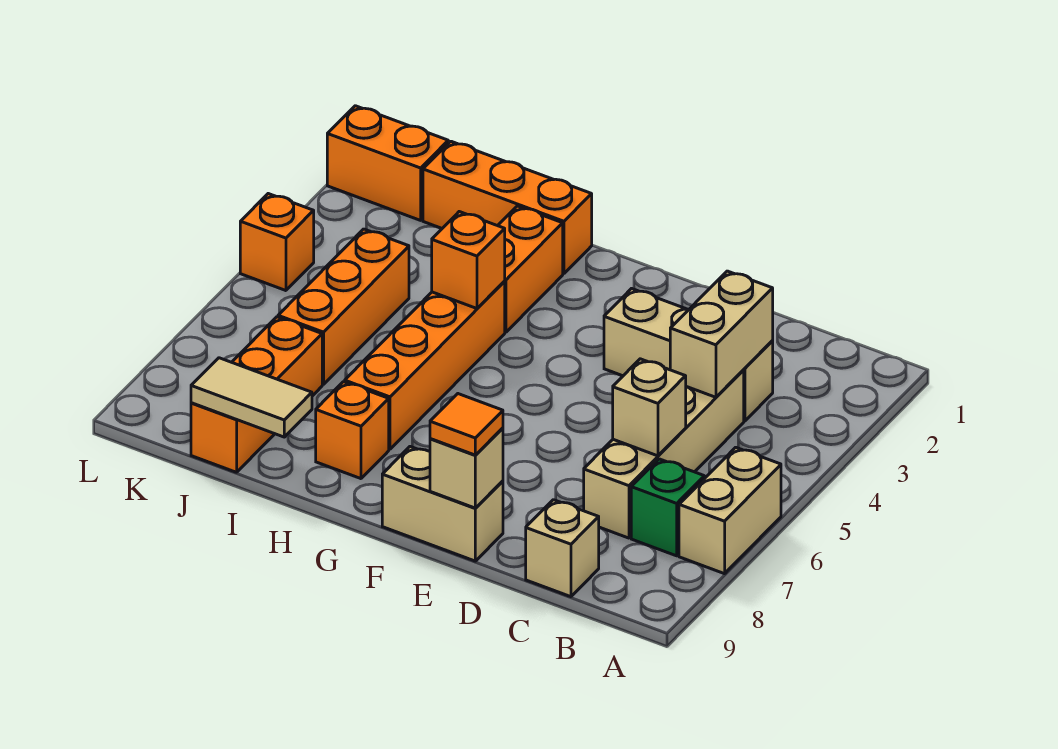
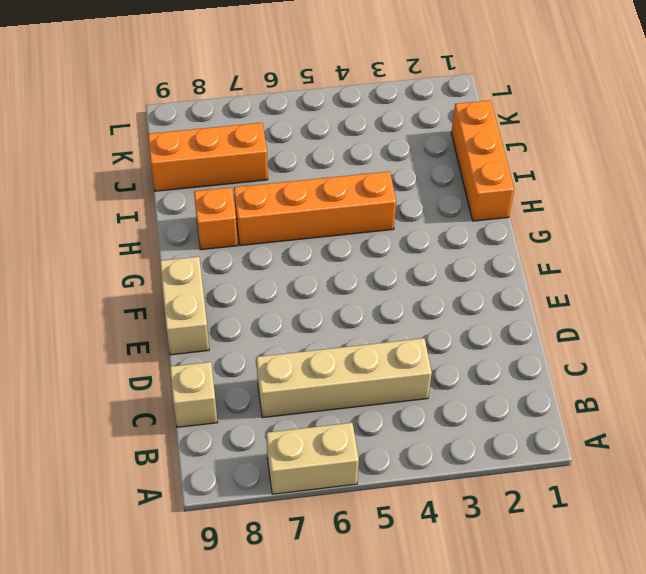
none -> green brick B7 level 1
none -> tan brick C3:E3 level 1
none -> orange brick H2:H3 level 1

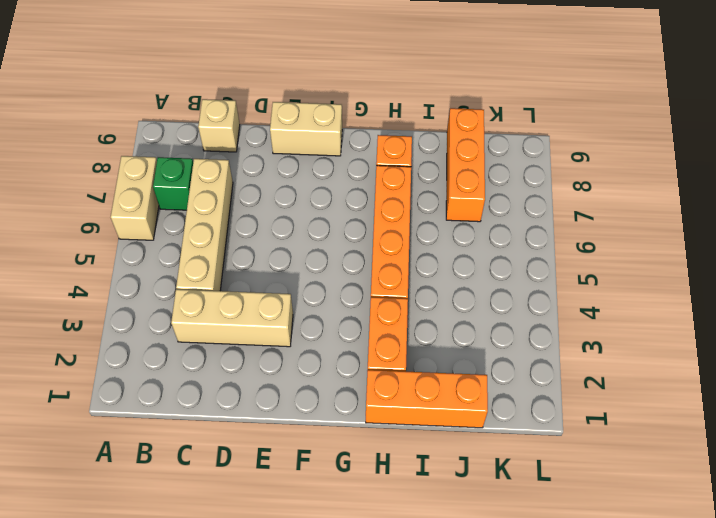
none -> orange brick J4:J6 level 1
none -> orange brick K1:L1 level 1
none -> orange brick L4 level 1

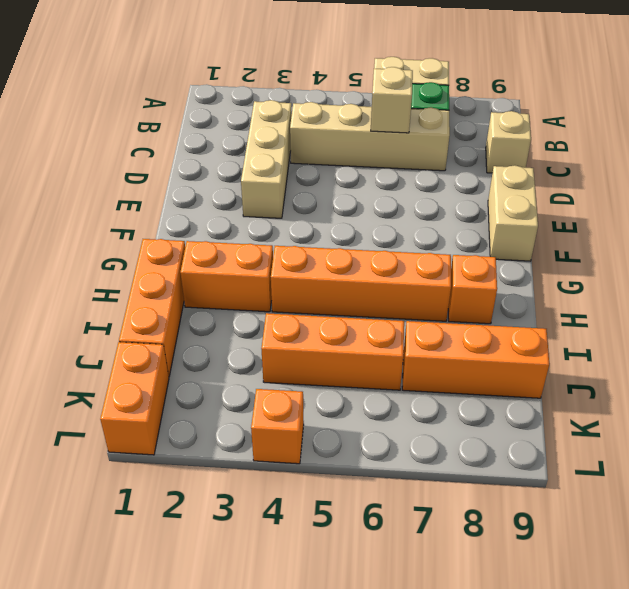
none -> tan brick C3:C4 level 2
none -> tan brick E9 level 2
none -> orange brick H4 level 2

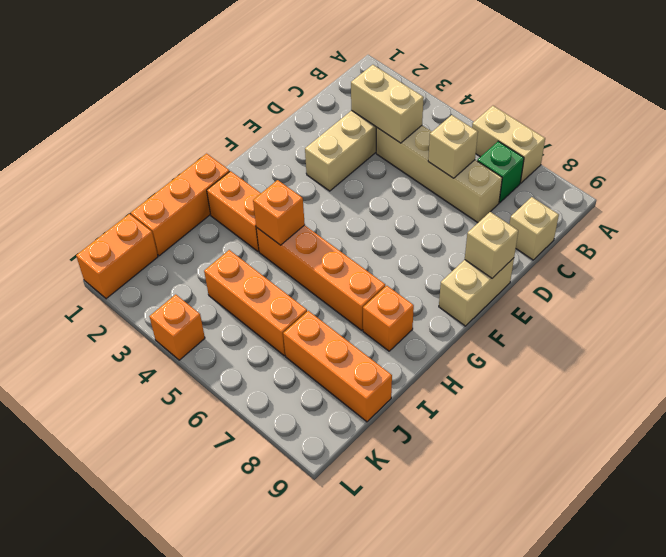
none -> tan tile I9:J9 level 2
none -> orange tile E9 level 3

